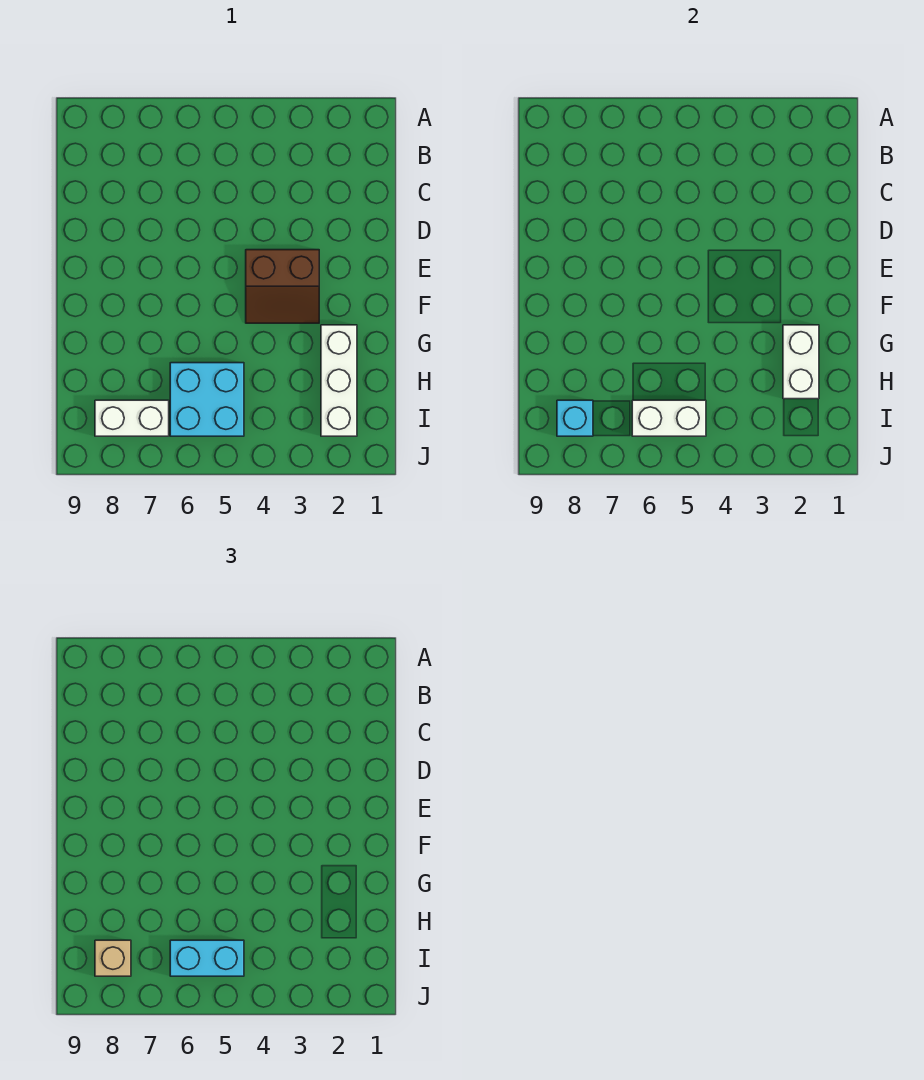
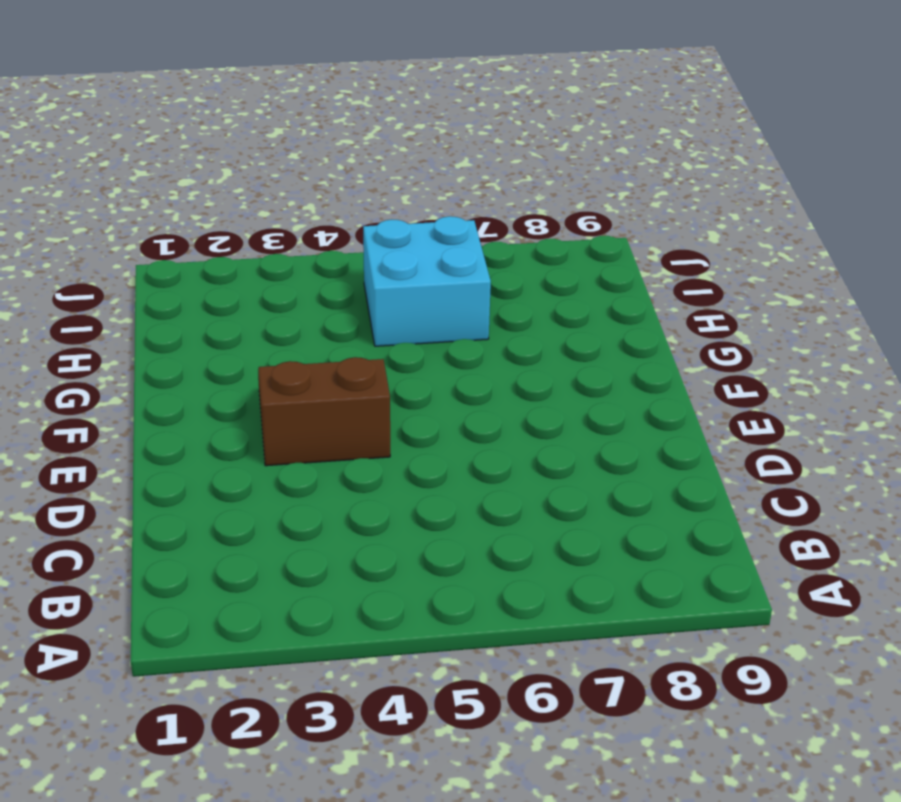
none -> white brick G2:I2 level 1
none -> white brick I7:I8 level 1

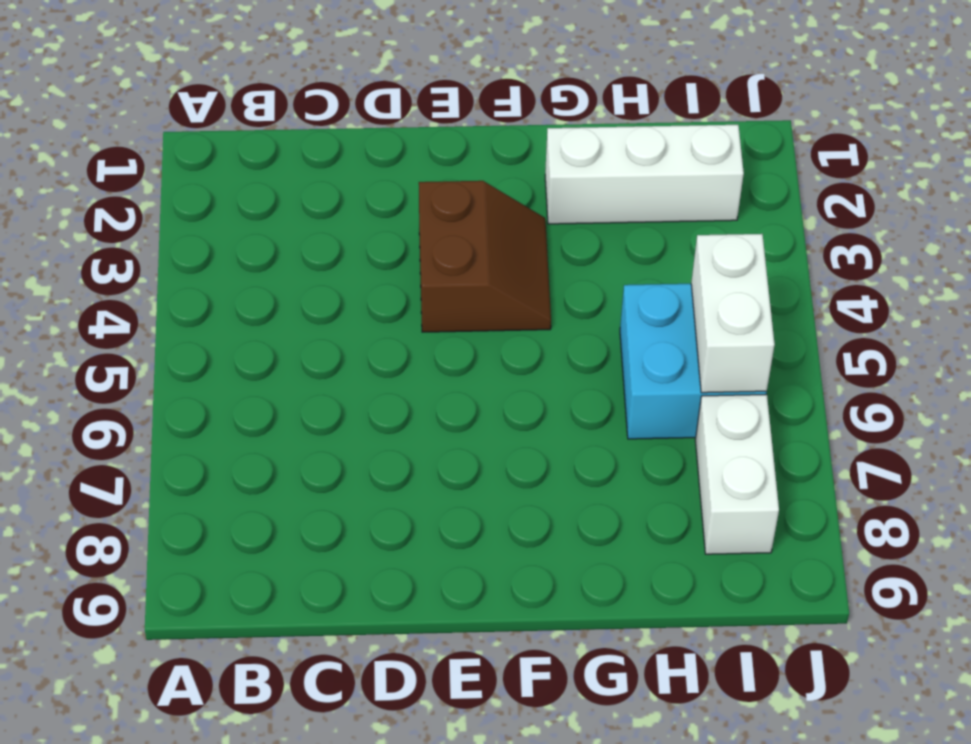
none -> white brick G2:H2 level 2
none -> cyan brick I8 level 2

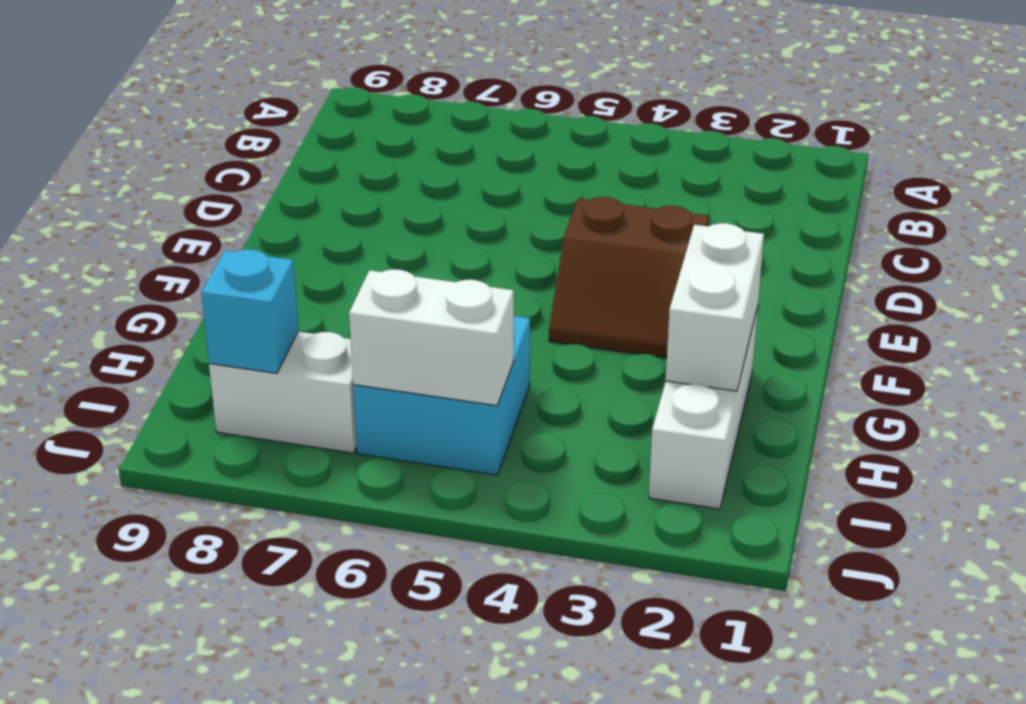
none -> cyan brick I5:I6 level 3
none -> tan brick I8 level 3

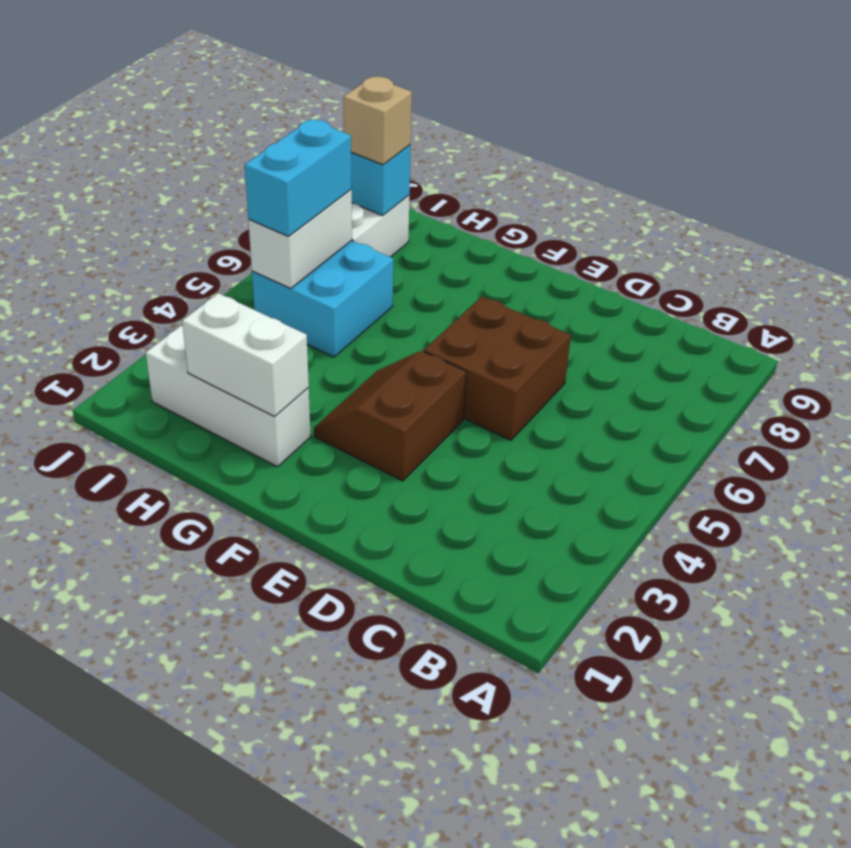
brown brick D5:E6 level 1 -> none

